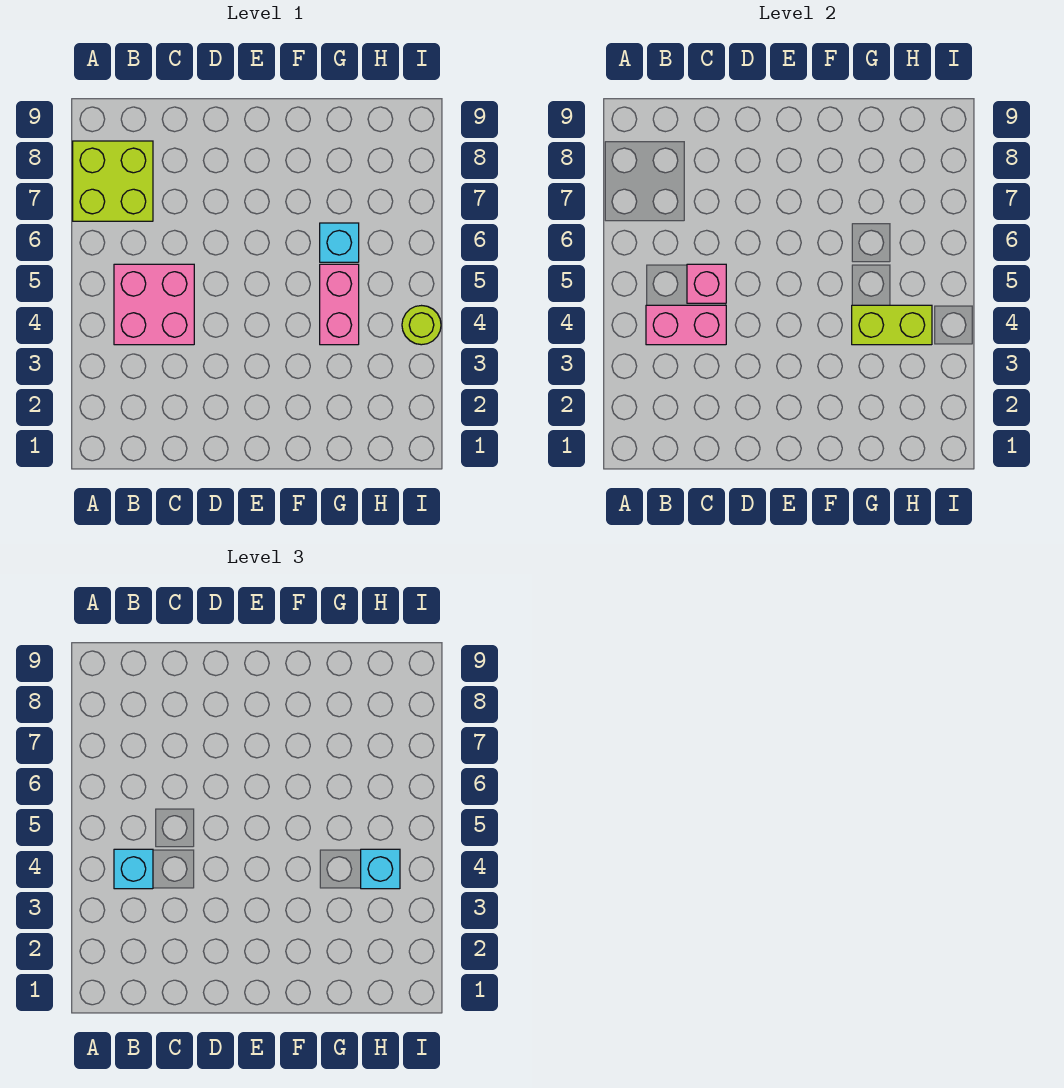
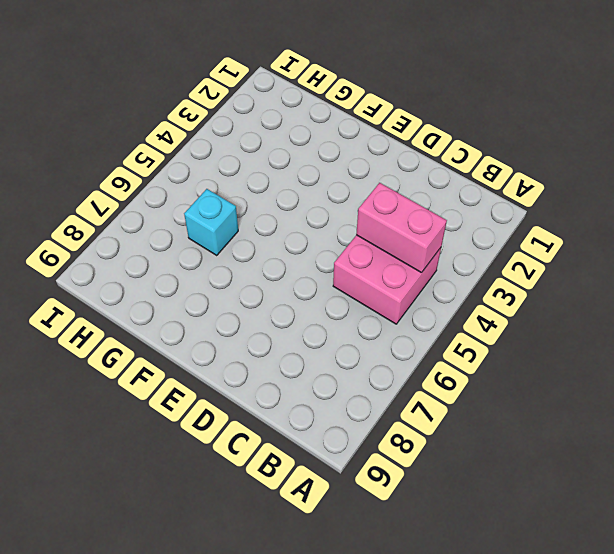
none -> lime brick A7:B8 level 1
none -> pink brick G4:G5 level 1

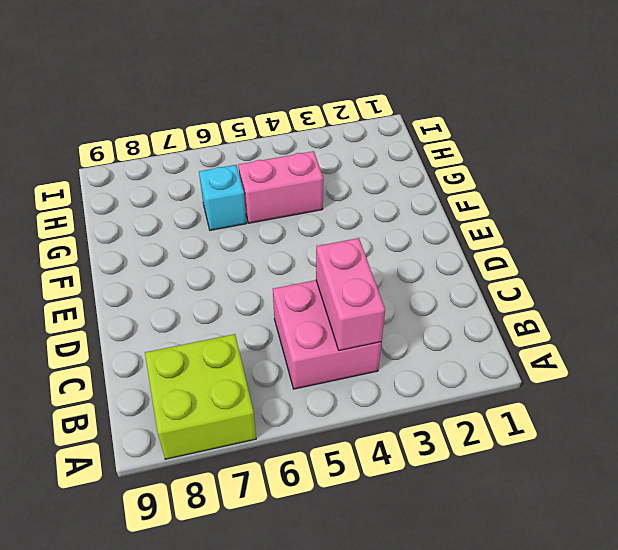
none -> lime round brick I4 level 1
none -> pink brick C5 level 2

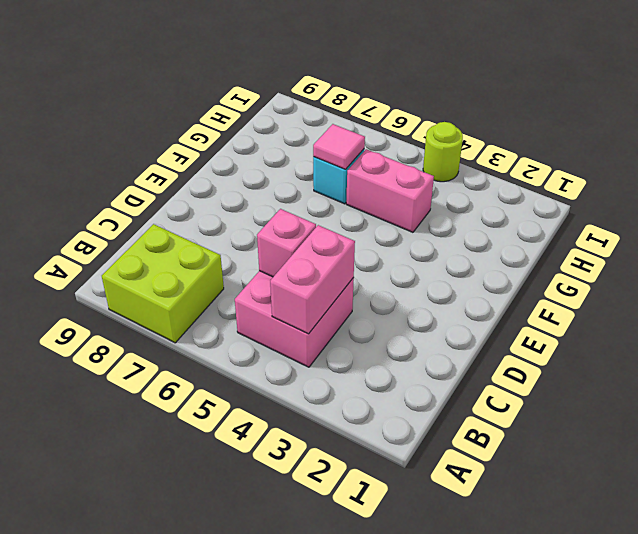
pink tile G6 level 2 -> none
none -> lime brick G4:H4 level 2
none -> cyan brick B4 level 3

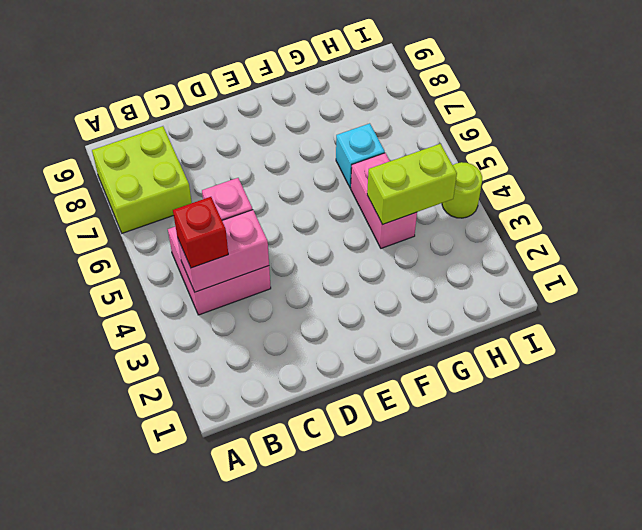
red brick B4 level 3 -> cyan brick B4 level 3
none -> cyan brick H4 level 3

